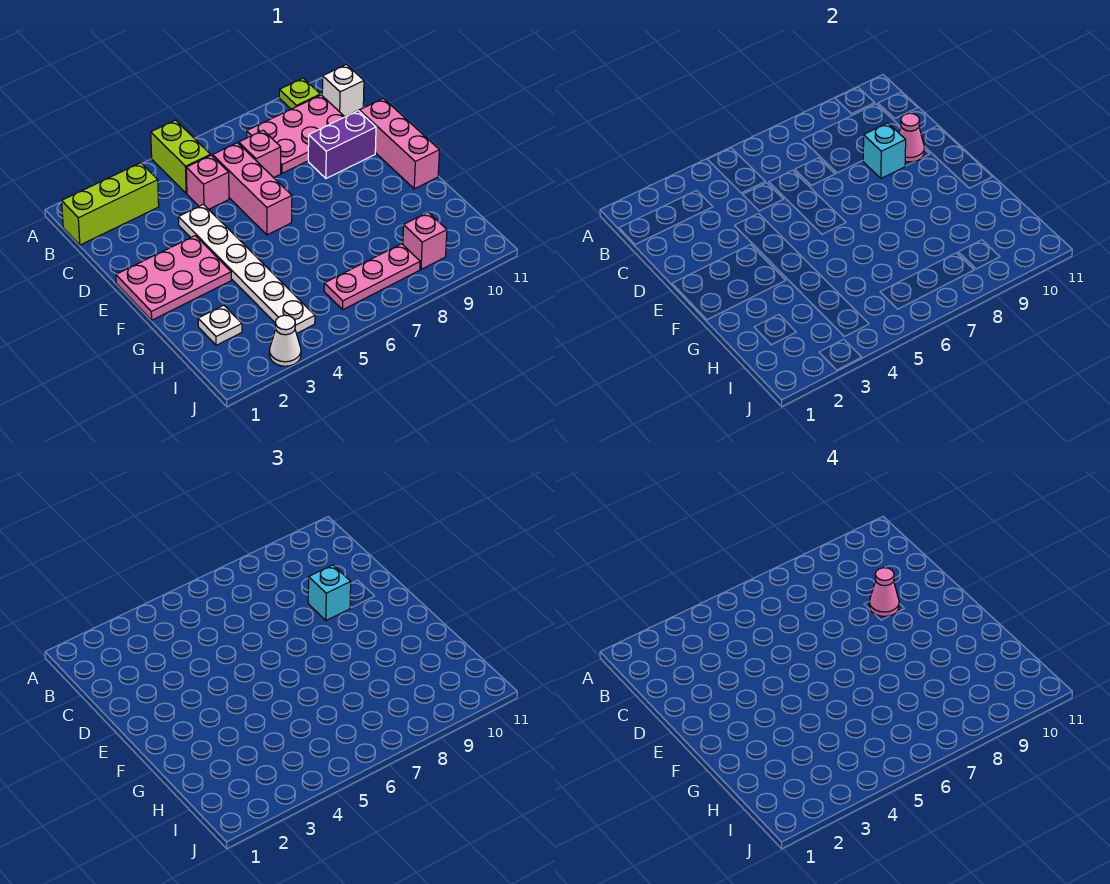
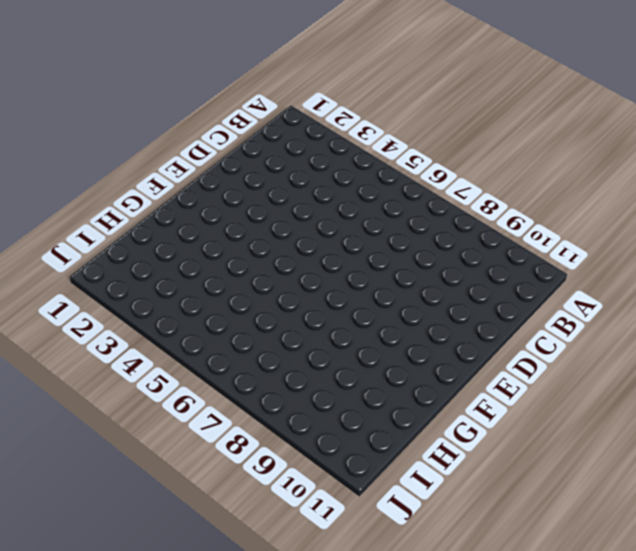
none -> lime brick A5:B5 level 1
none -> lime plate A10 level 1
none -> lime brick B1:B3 level 1

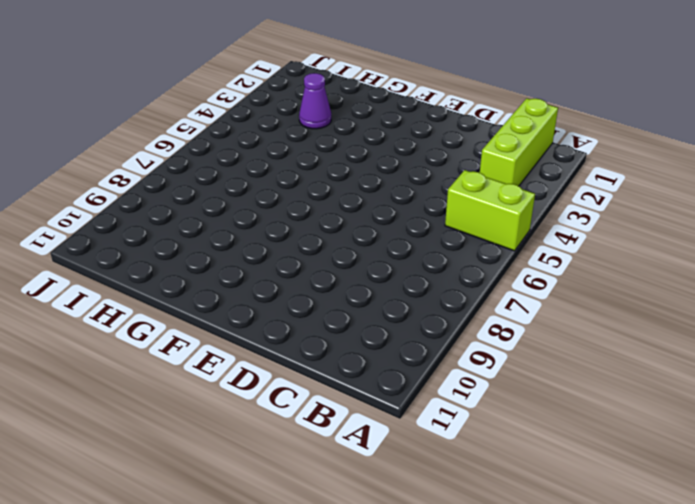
purple cone H3 level 1 -> none
none -> lime plate A10 level 1
none -> pink plate B8:C10 level 1
none -> white brick B11 level 1

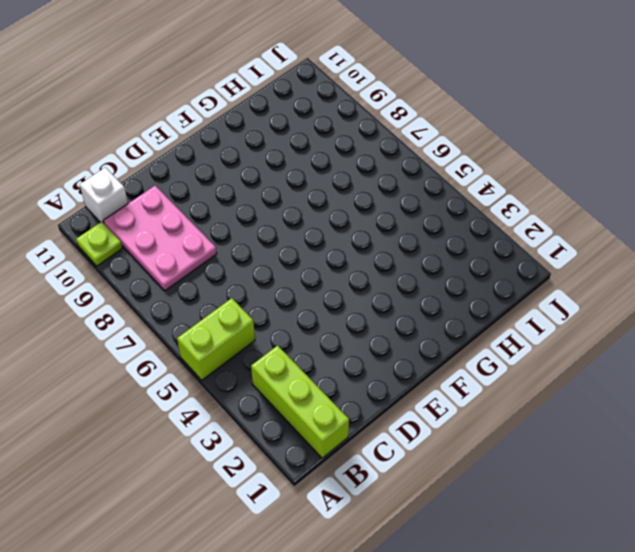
none -> pink brick C5 level 1
none -> pink brick C6:E6 level 1
none -> pink brick C7 level 1

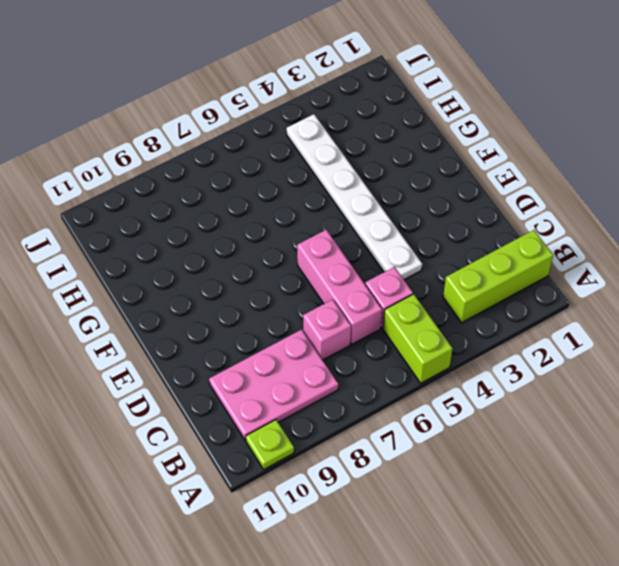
none -> white brick B11 level 1
none -> purple brick D9:D10 level 1
none -> pink brick D11:F11 level 1

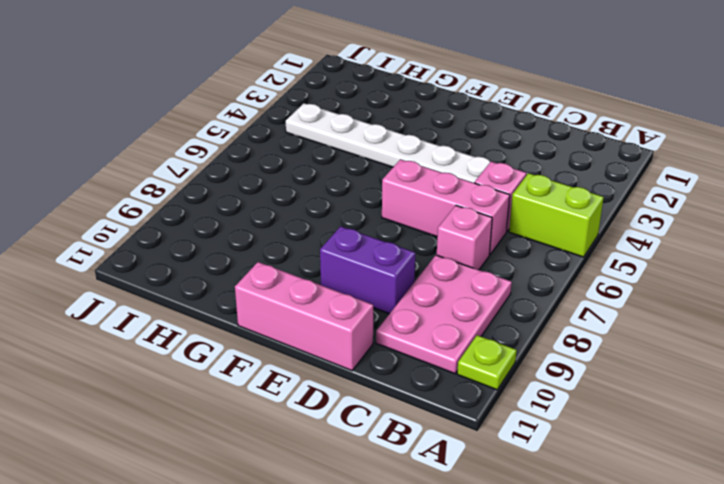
purple brick D9:E9 level 1 -> purple brick D9:D10 level 1
none -> lime brick B1:B3 level 1
none -> white brick B11 level 1
none -> pink plate E1:F3 level 1

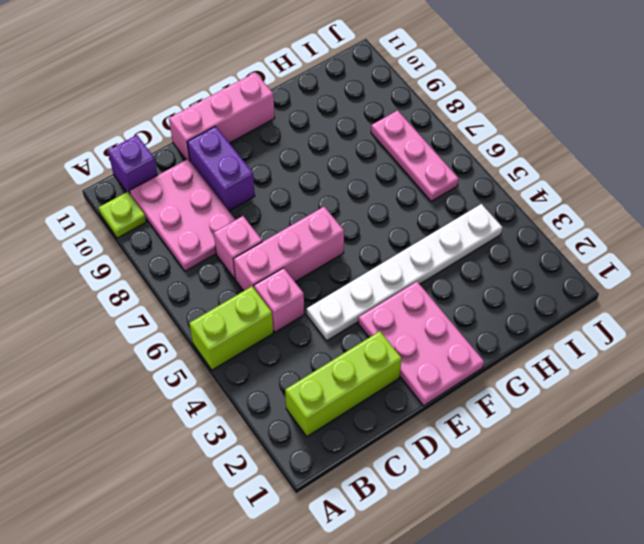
lime brick B2:D2 level 1 -> lime brick B1:B3 level 1
purple brick B11 level 1 -> white brick B11 level 1
none -> white plate H2 level 1
none -> pink brick I9 level 1
none -> white cone J3 level 1

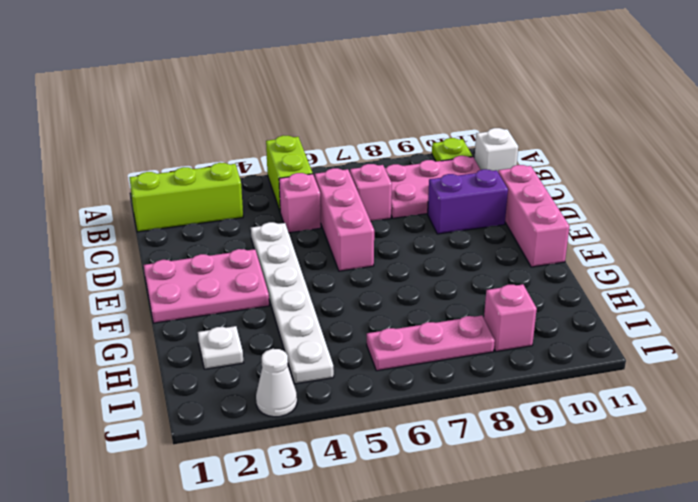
none -> cyan brick D9 level 2
none -> pink cone D10 level 2
none -> cyan brick D9 level 3

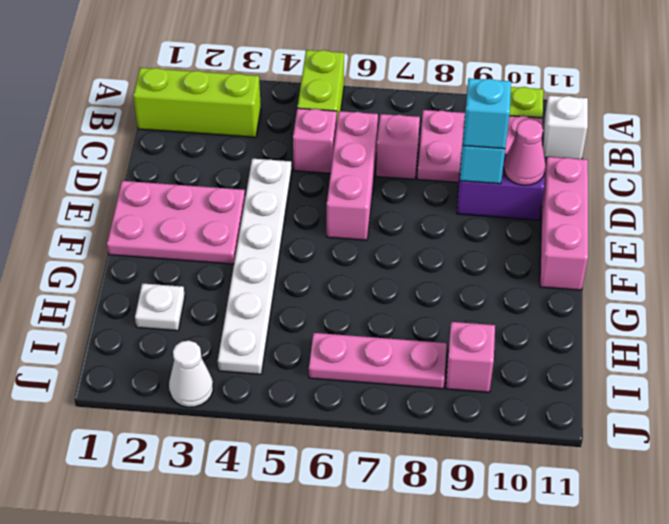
none -> pink cone D9 level 4

